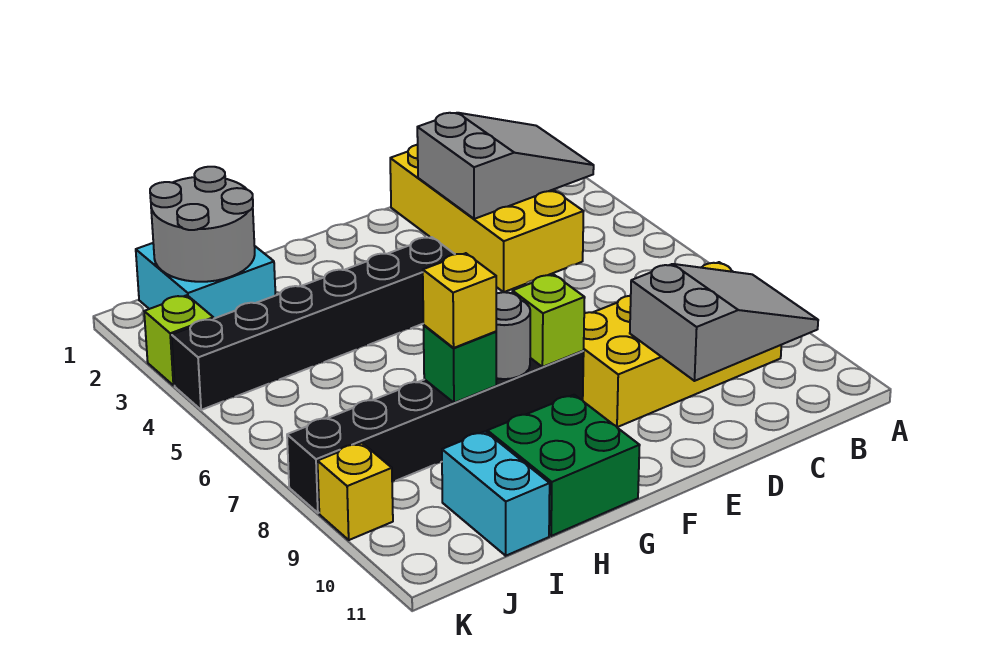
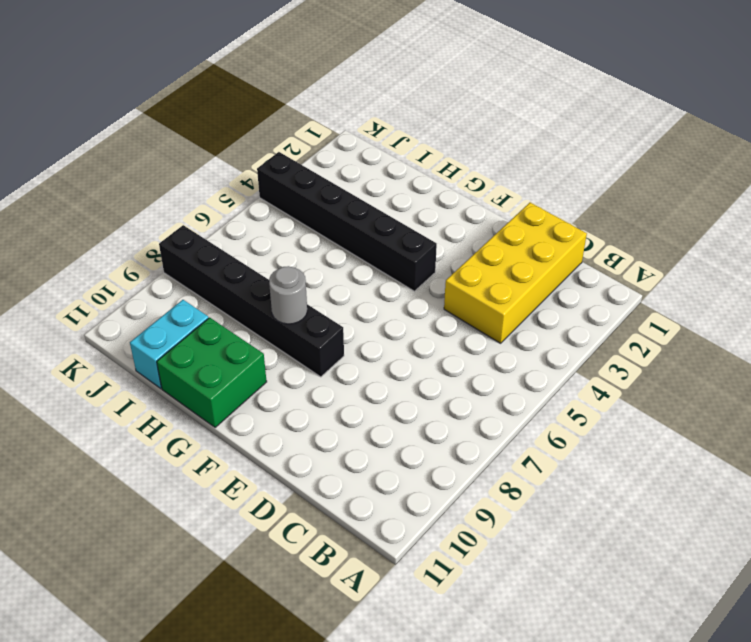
none -> yellow brick B8:E9 level 1
none -> cyan brick I1:J2 level 1
none -> lime brick K3 level 1

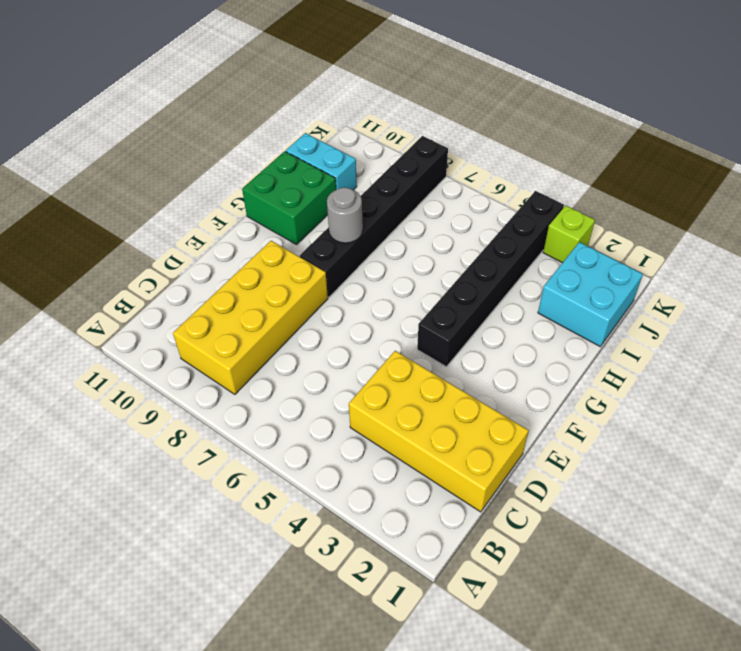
none -> yellow brick K9 level 1
none -> grey slope B2:D3 level 2 top D
none -> grey slope B9:D10 level 2 top D

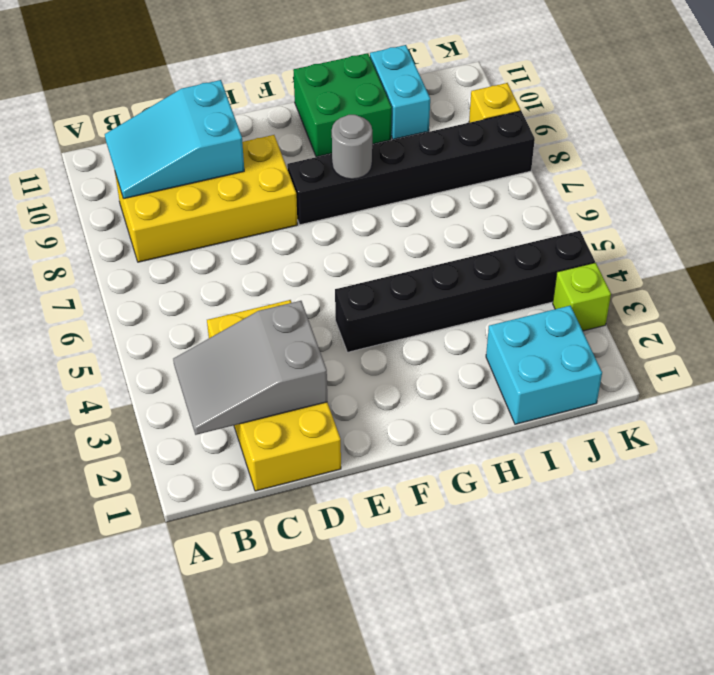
cyan slope B9:D10 level 2 top D -> grey slope B9:D10 level 2 top D
none -> lime brick F8 level 2
none -> green brick H8 level 2
none -> grey round brick I1:J2 level 2

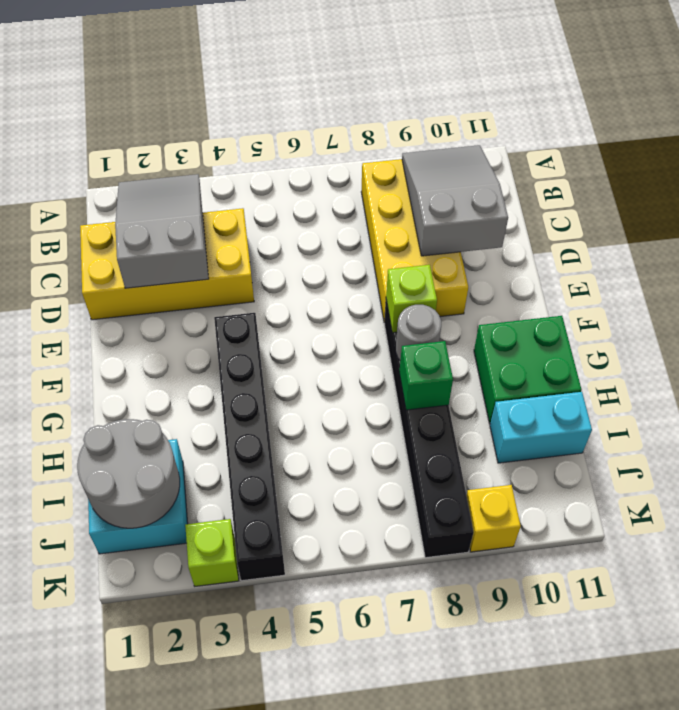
none -> yellow brick H8 level 3

